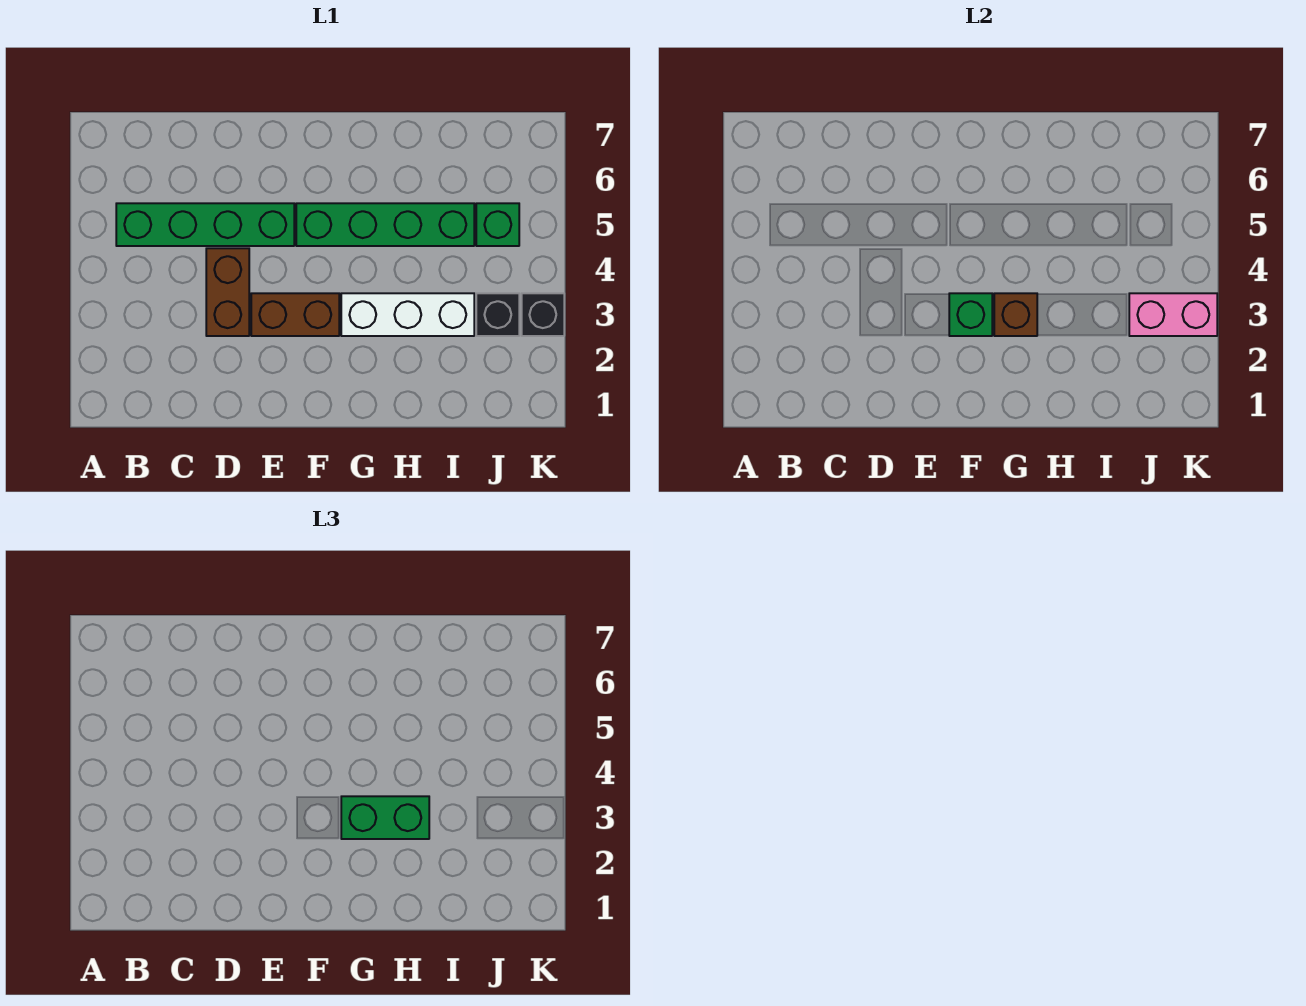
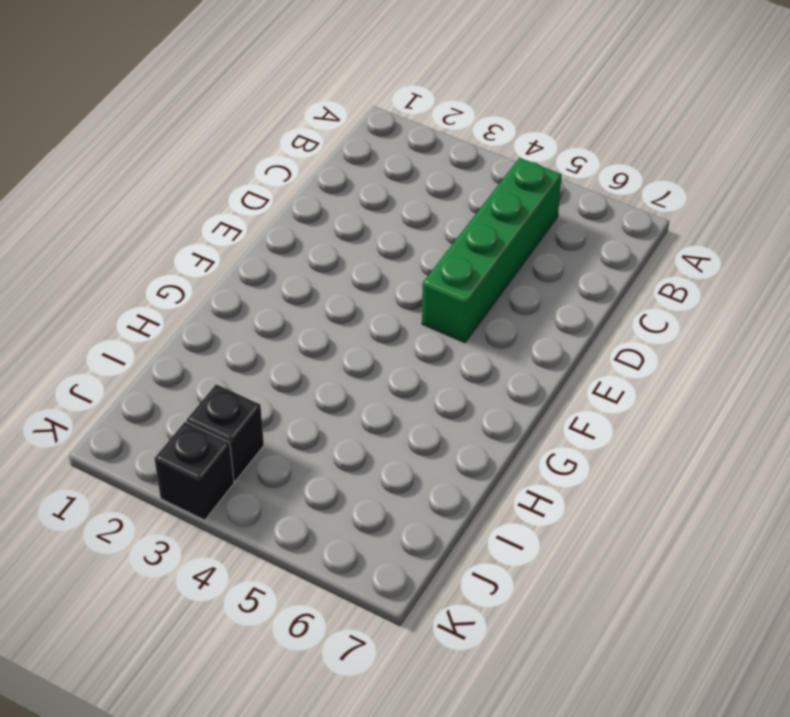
none -> brown brick D3:D4 level 1
none -> brown brick E3:F3 level 1
none -> green brick F5:I5 level 1

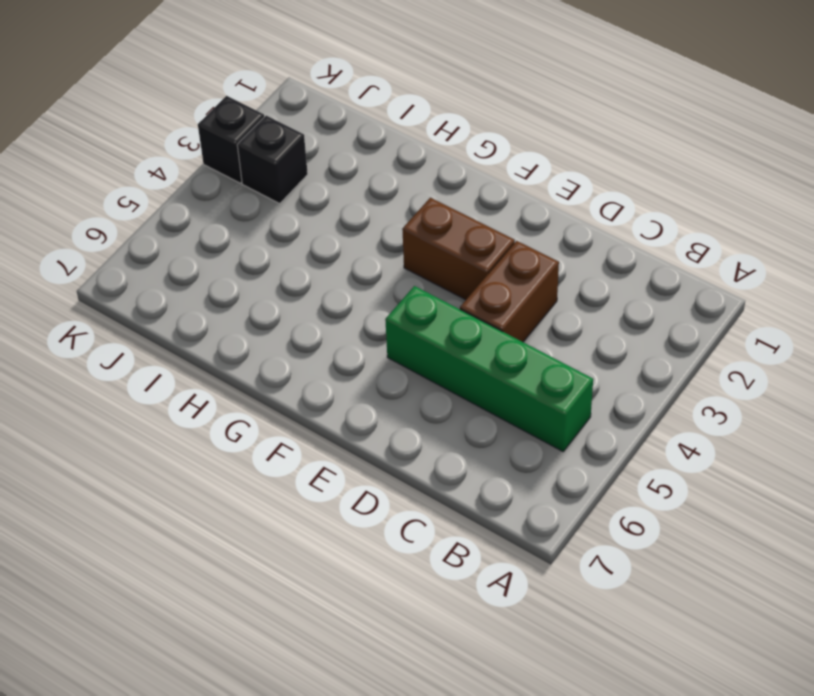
none -> green brick F5:I5 level 1
none -> white brick G3:I3 level 1
none -> green brick J5 level 1

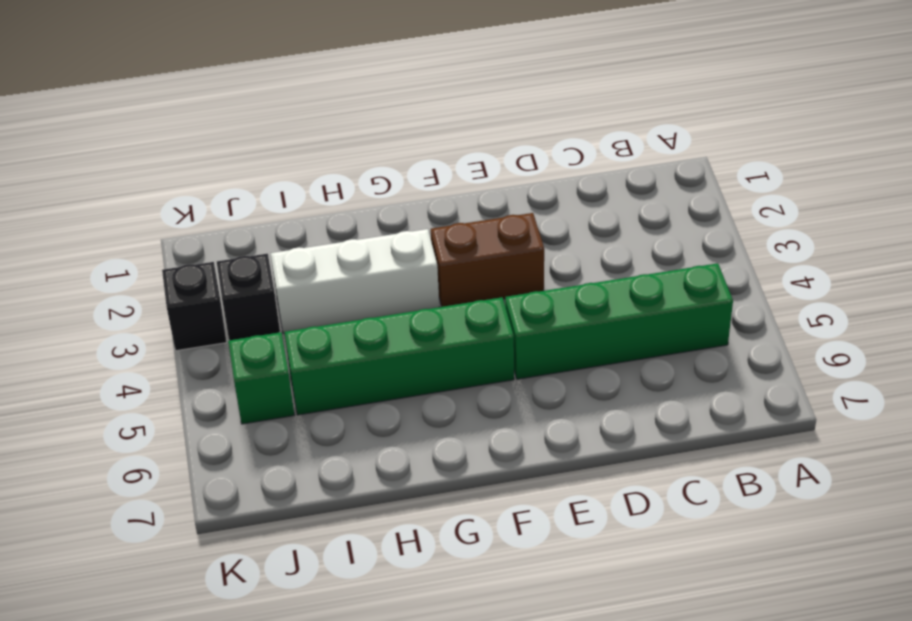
none -> brown brick D3:D4 level 1
none -> green brick F3 level 2
none -> brown brick G3 level 2

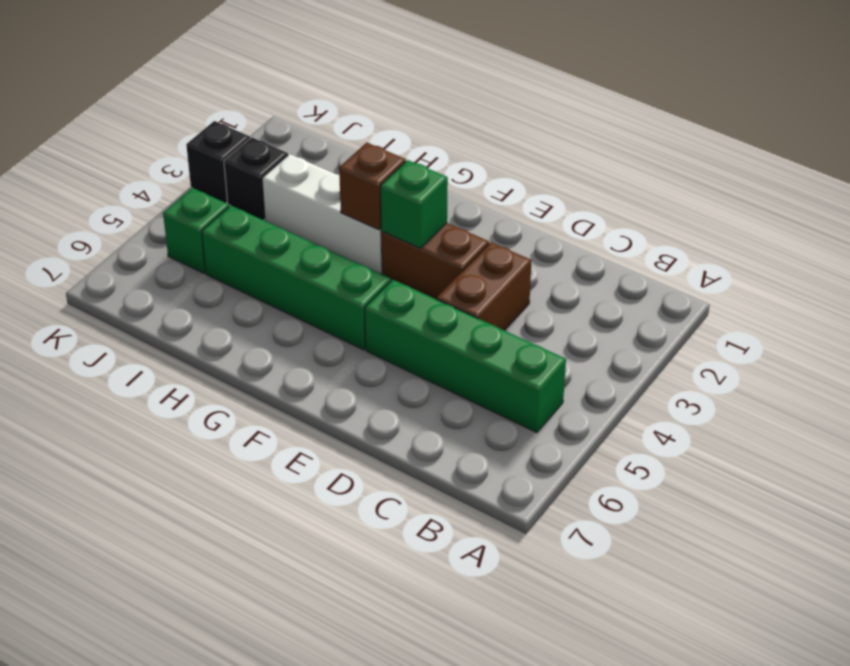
none -> pink brick J3:K3 level 2
none -> green brick G3:H3 level 3

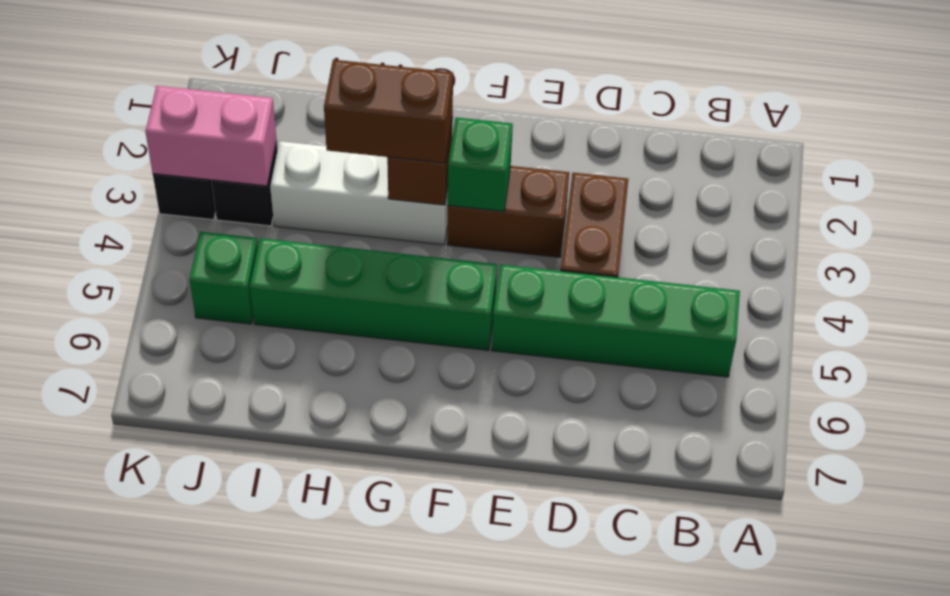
brown brick G3:H3 level 3 -> green brick G3:H3 level 3

